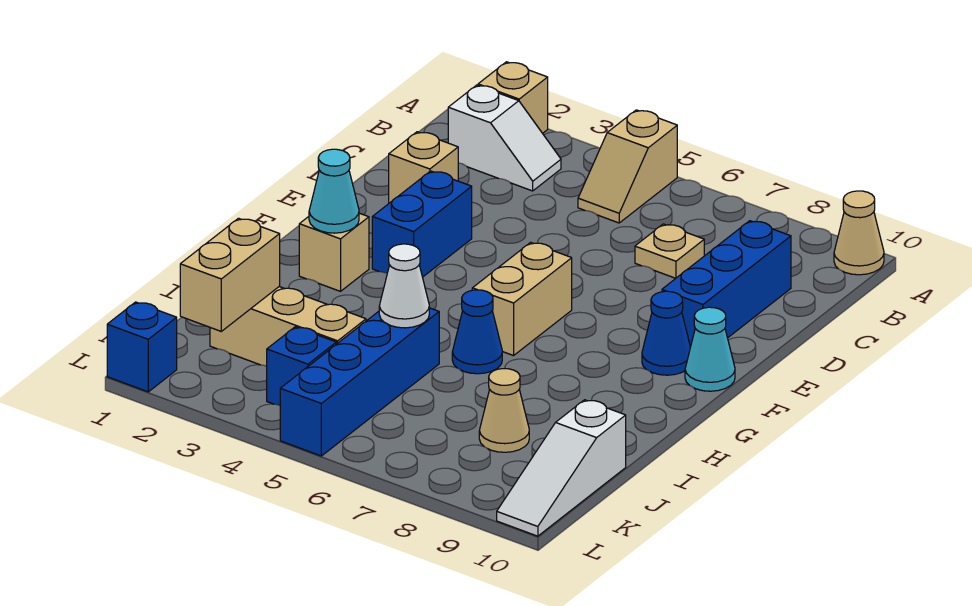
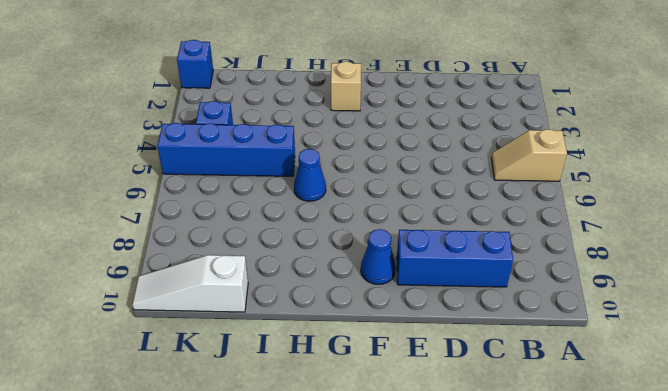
none -> tan brick A2 level 1
none -> tan cone A10 level 1
none -> white slope B2:B3 level 1 top 2

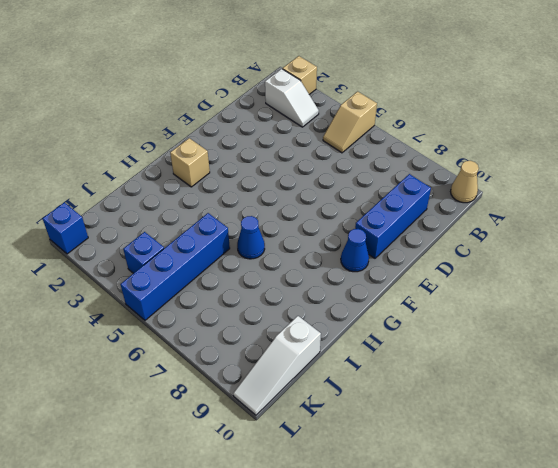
none -> tan plate C7 level 1
none -> tan brick D2 level 1
none -> blue brick E3:F3 level 1

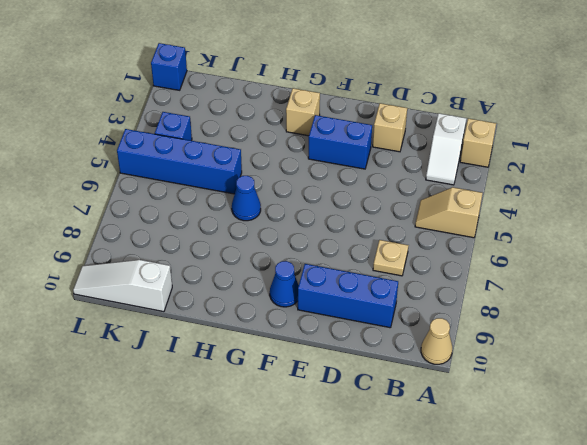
none -> tan brick F6:G6 level 1
none -> cyan cone F10 level 1
none -> tan brick J2:J4 level 1

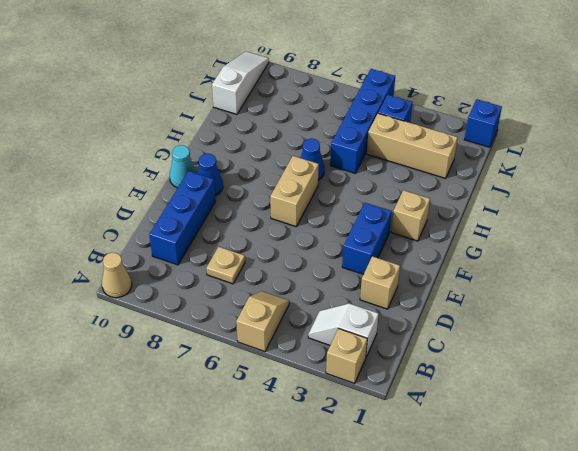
none -> tan cone J8 level 1
none -> cyan cone G2 level 2
none -> white cone I5 level 2

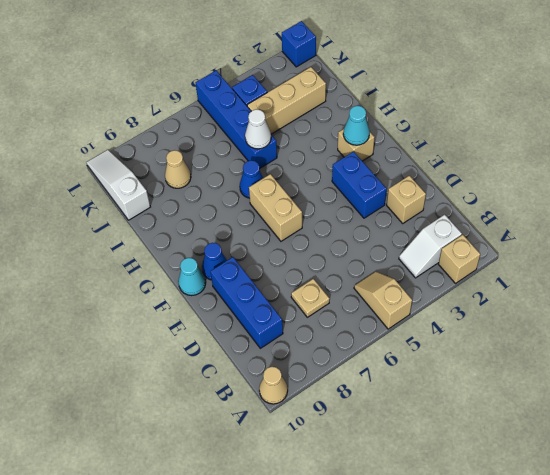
none -> tan brick J2:K2 level 2

